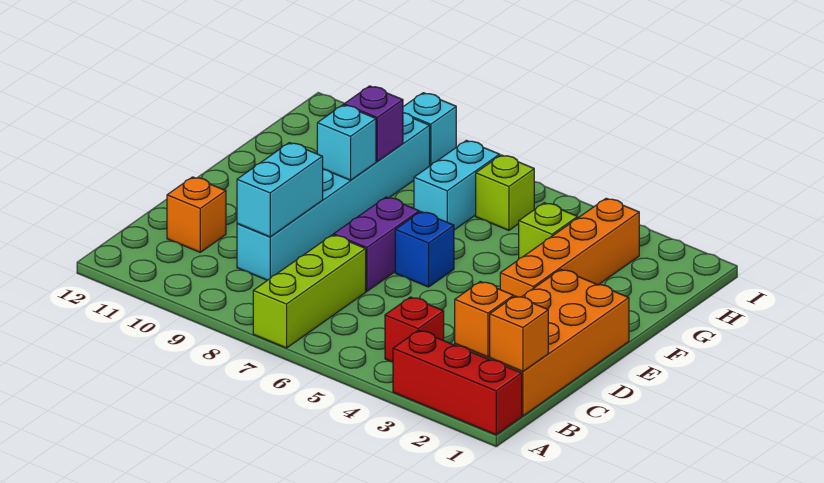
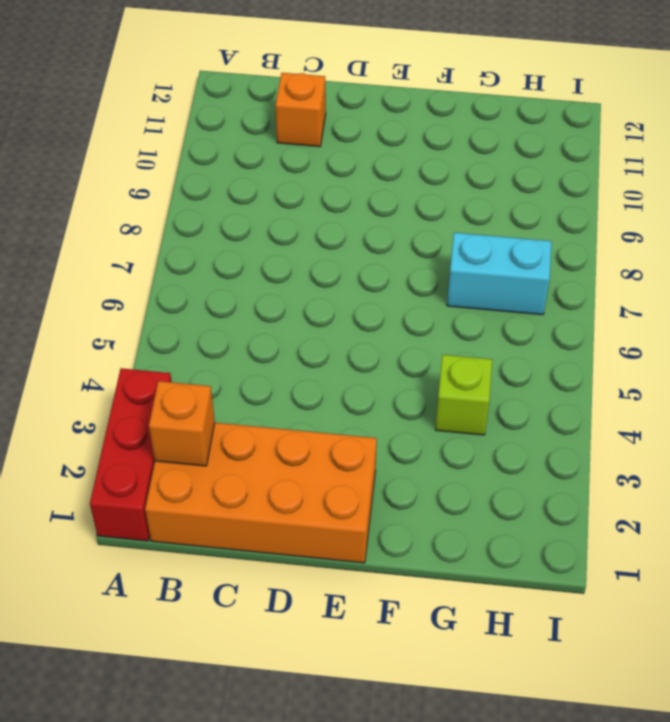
none -> lime brick A7:C7 level 1
none -> red brick B4 level 1
none -> cyan brick C9:H9 level 1

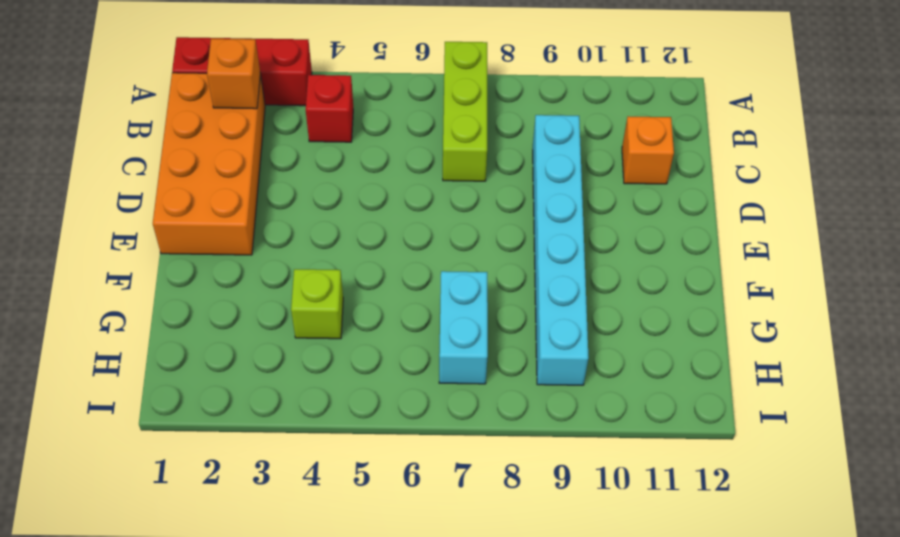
none -> purple brick D7:E7 level 1
none -> orange brick E3:H3 level 1
none -> blue brick E6 level 1

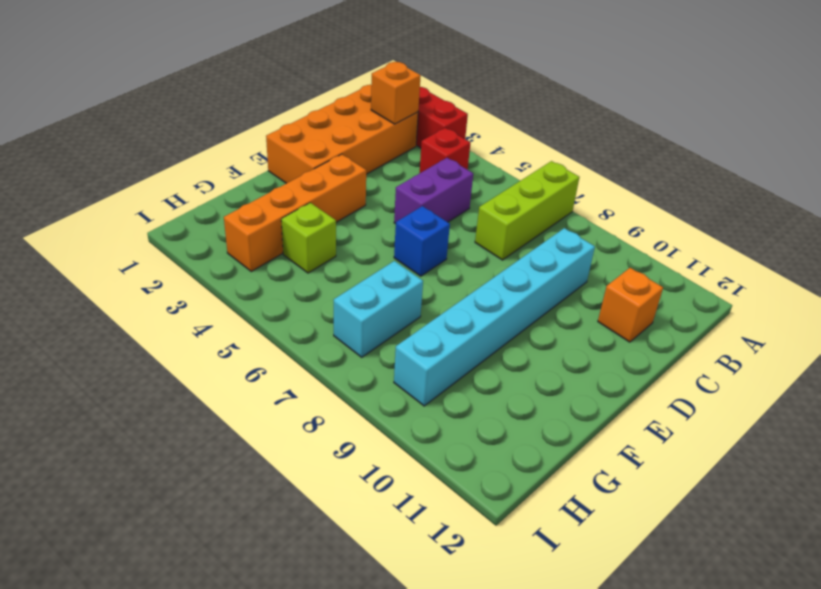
purple brick C5:D5 level 1 -> purple brick D7:E7 level 1
none -> lime brick H6 level 1
none -> cyan brick I9 level 1
none -> orange brick B1 level 2

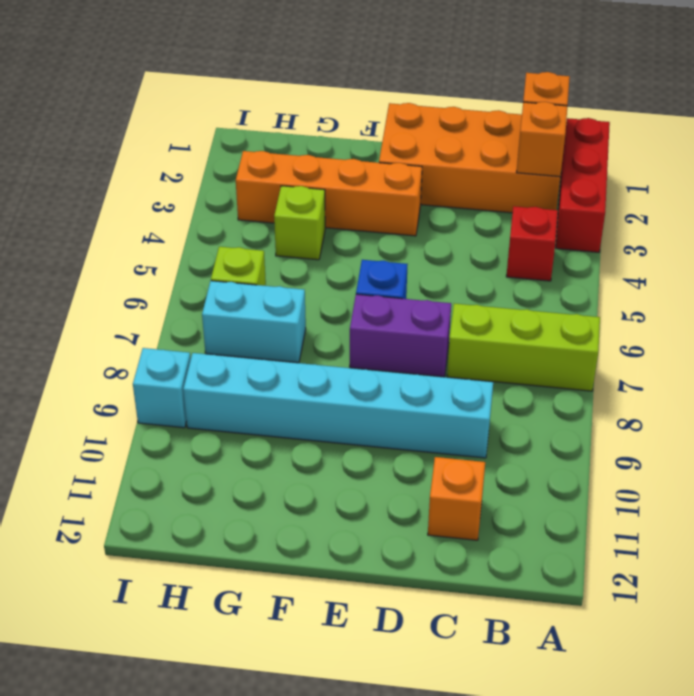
none -> cyan brick C9:D9 level 2
none -> cyan brick F9 level 2
none -> purple brick G9 level 2

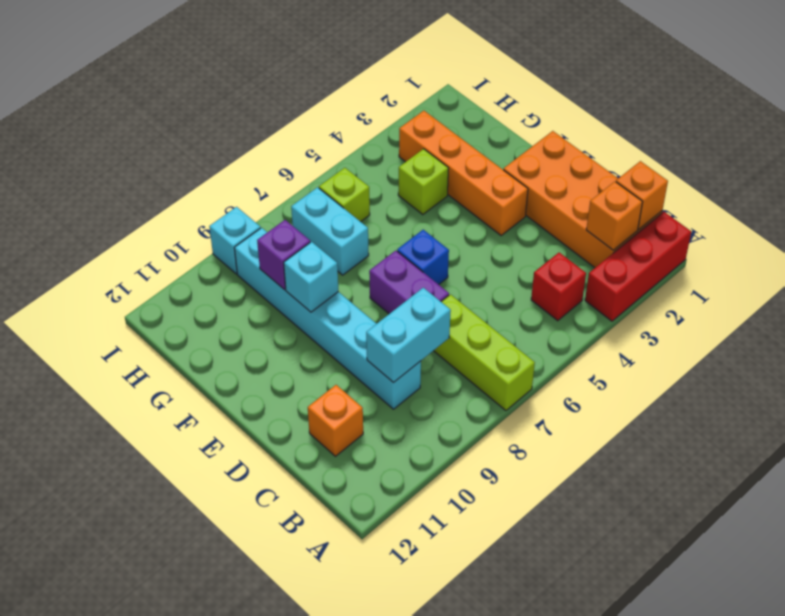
cyan brick C8:C9 level 2 -> cyan brick C9:D9 level 2

